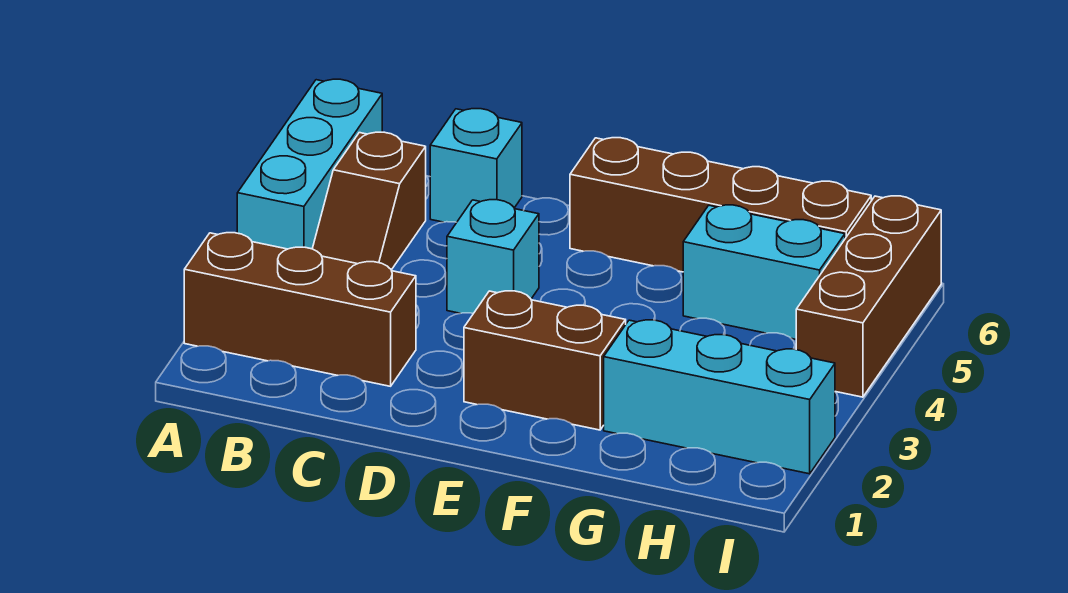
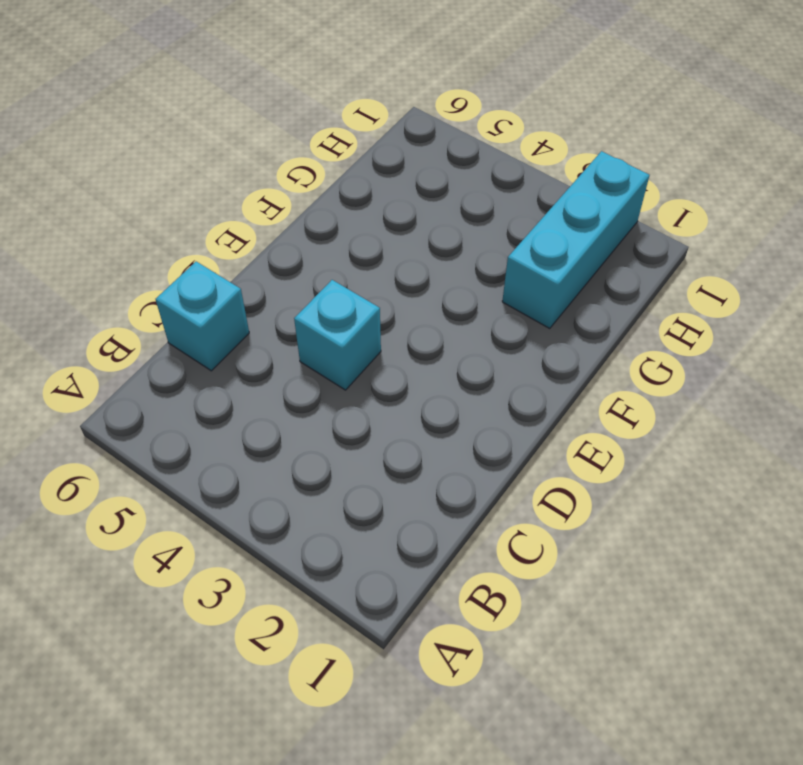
none -> brown brick A2:C2 level 1
none -> cyan brick A4:A6 level 1

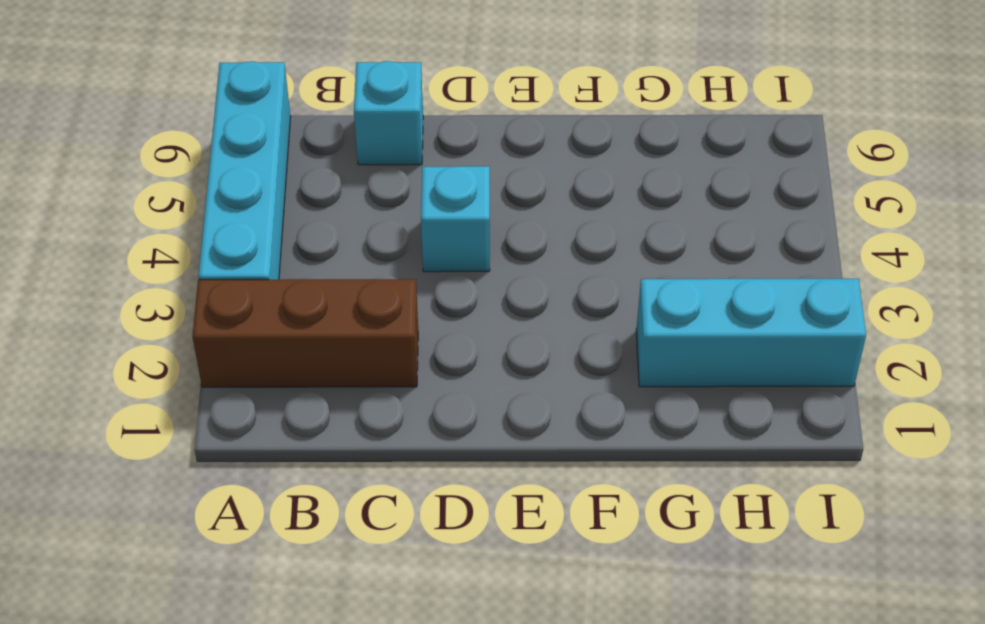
cyan brick A3:A6 level 1 -> cyan brick A4:A6 level 1
none -> brown slope B4:B5 level 1 top 5
none -> brown brick E2:F2 level 1

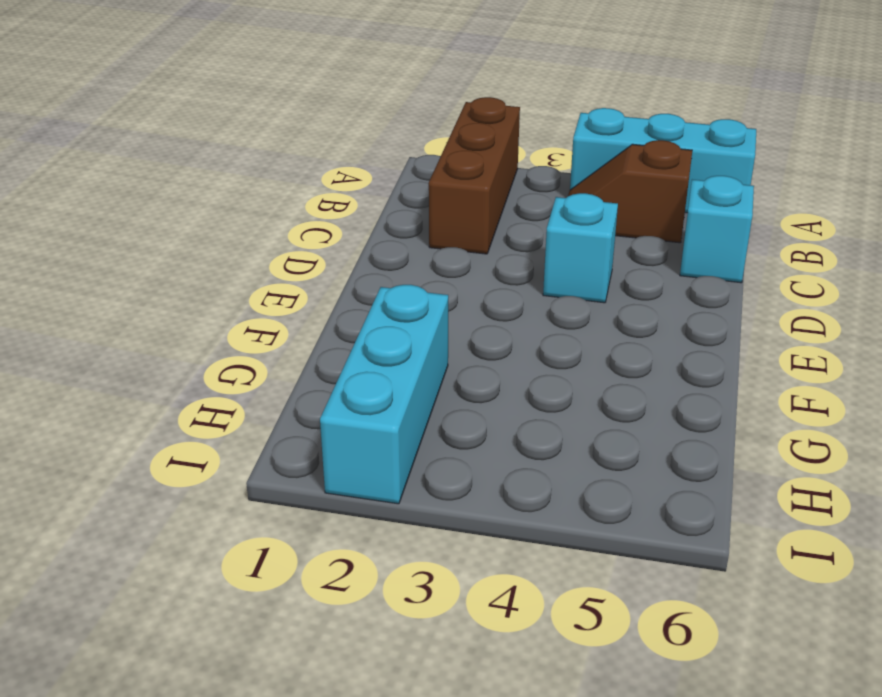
none -> brown brick E2:F2 level 1
none -> brown brick E6:H6 level 1

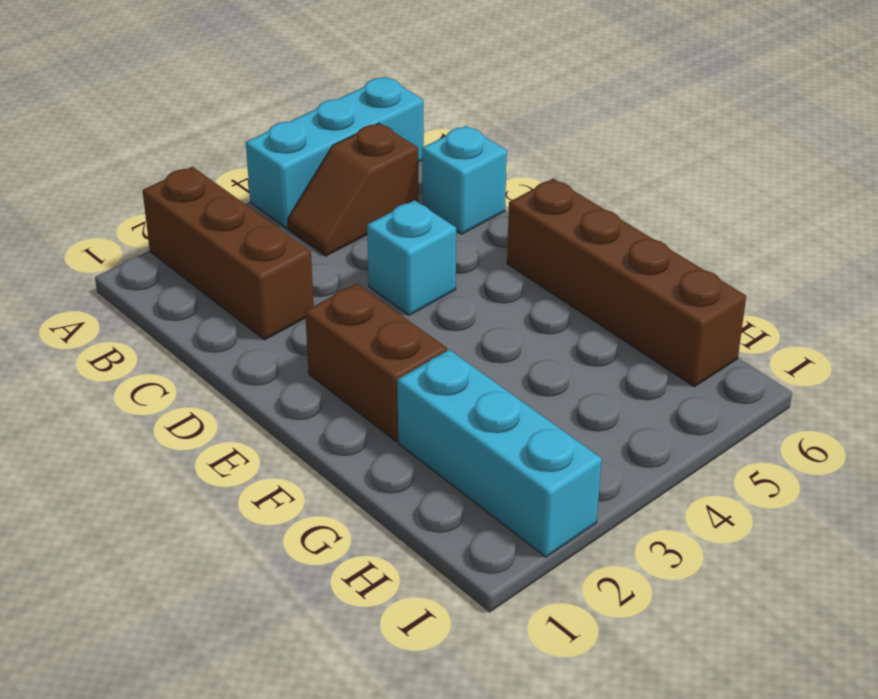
none -> cyan brick G5:H5 level 1
none -> brown brick I4:I6 level 1

